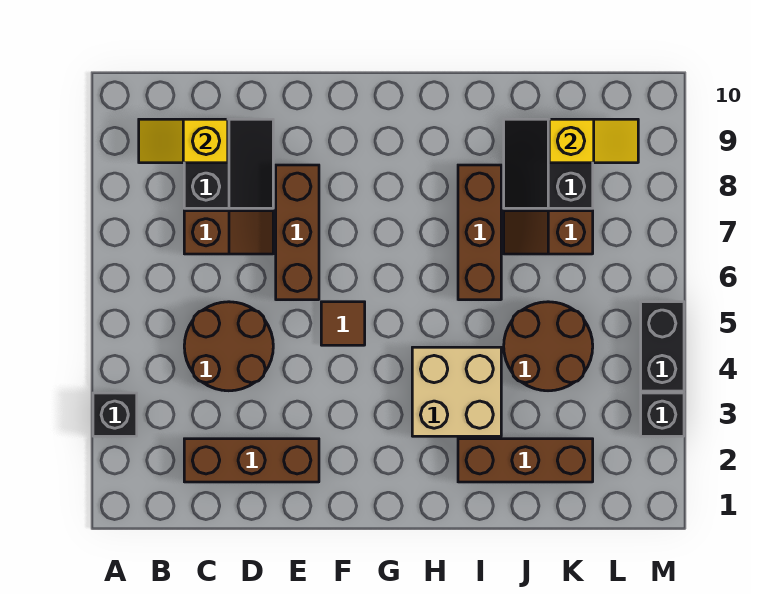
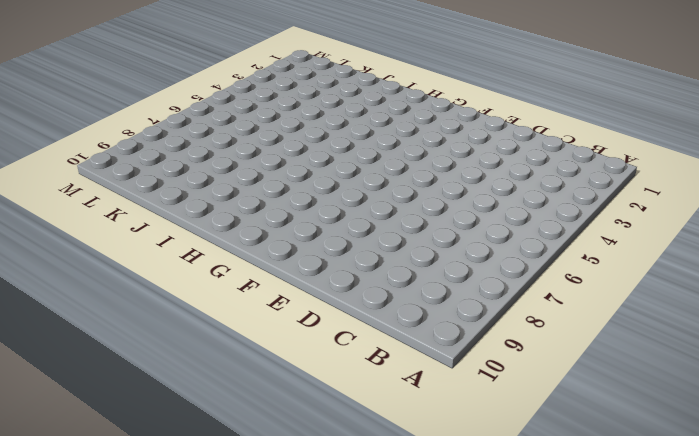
none -> black brick A3 level 1
none -> brown brick C2:E2 level 1
none -> brown round brick C4:D5 level 1

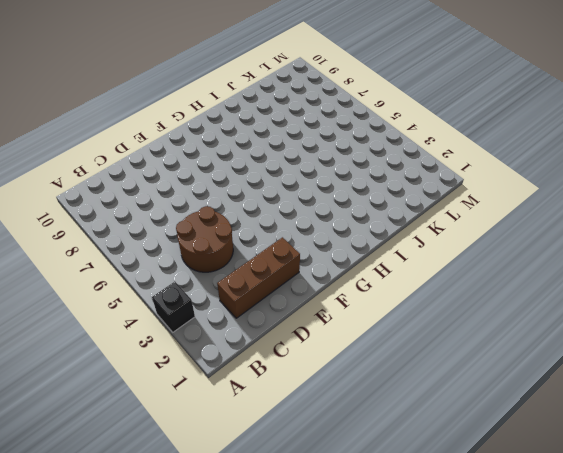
none -> brown slope C7:D7 level 1 top C
none -> black slope C8:D9 level 1 top C
none -> brown brick E6:E8 level 1

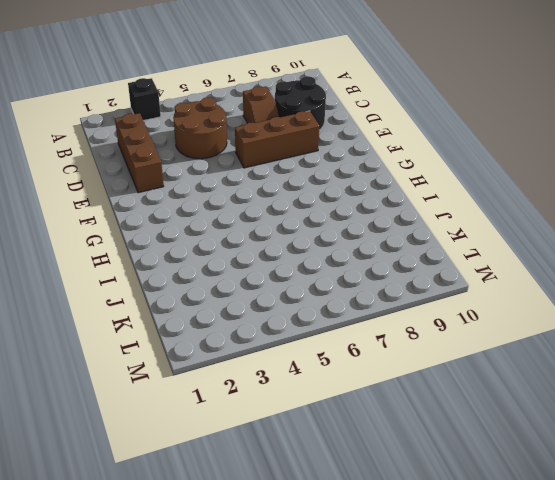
black round brick C8:D9 level 1 -> black slope C8:D9 level 1 top C
none -> brown tile F5 level 1
none -> tan brick H3:I4 level 1
none -> brown brick I2:K2 level 1

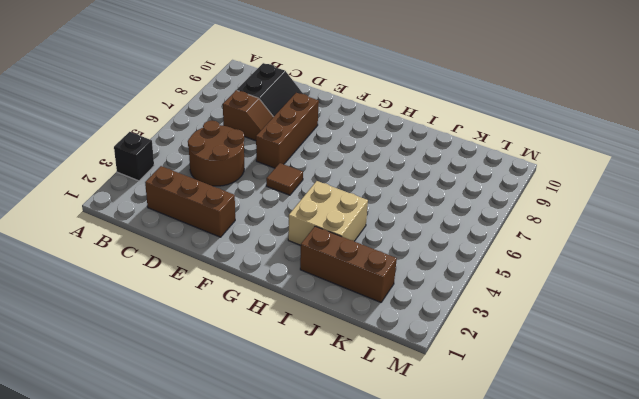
none -> brown brick I6:I8 level 1
none -> brown round brick J4:K5 level 1
none -> brown slope J7:K7 level 1 top K

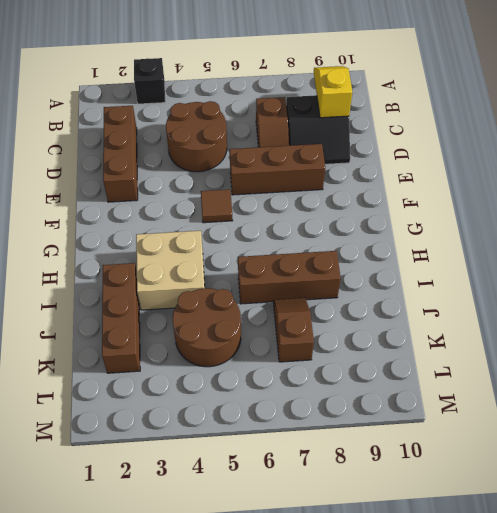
none -> black slope J8:K9 level 1 top K
none -> black brick M3 level 1
none -> black brick M4:M5 level 1

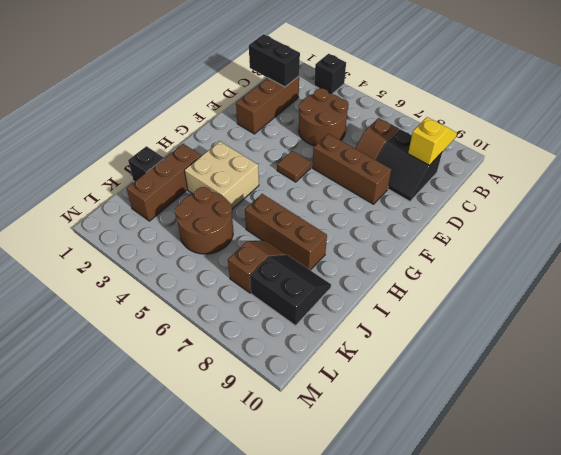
black brick C1:C2 level 2 -> black brick M4:M5 level 1
black brick J1 level 1 -> black brick M3 level 1
none -> yellow slope K9:L9 level 2 top K

